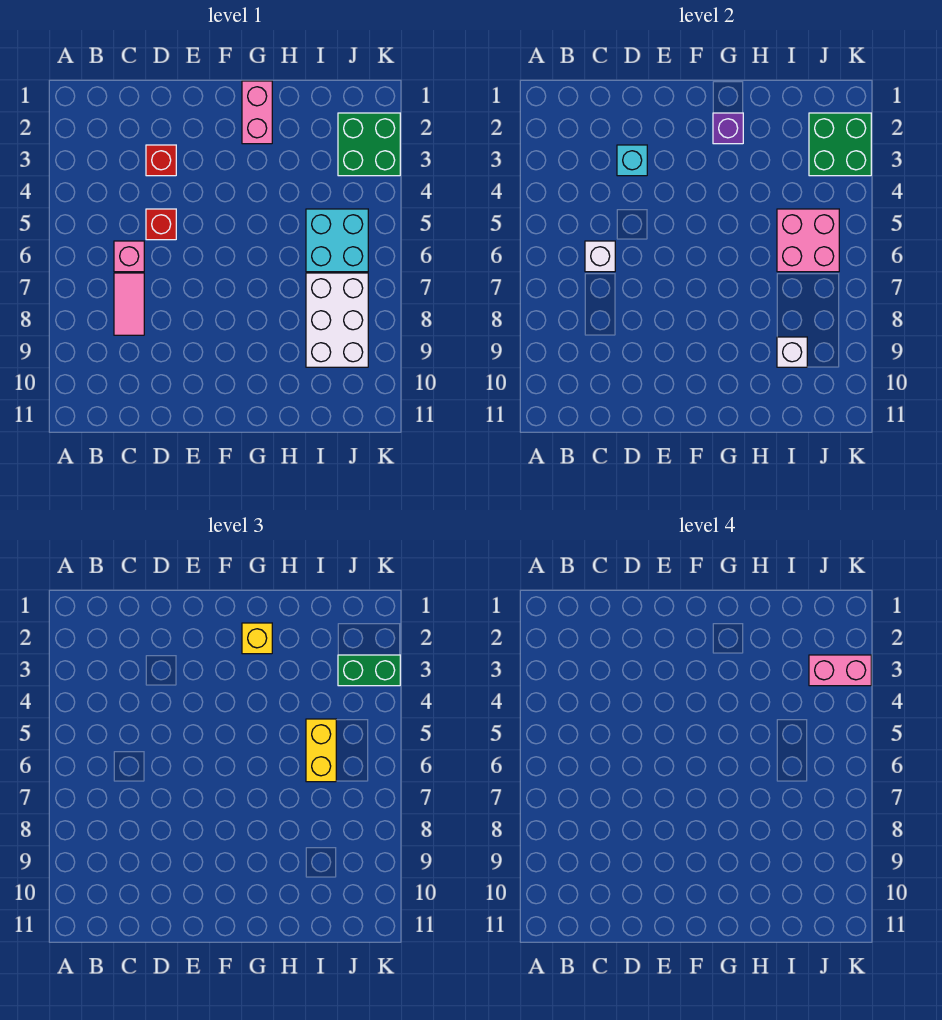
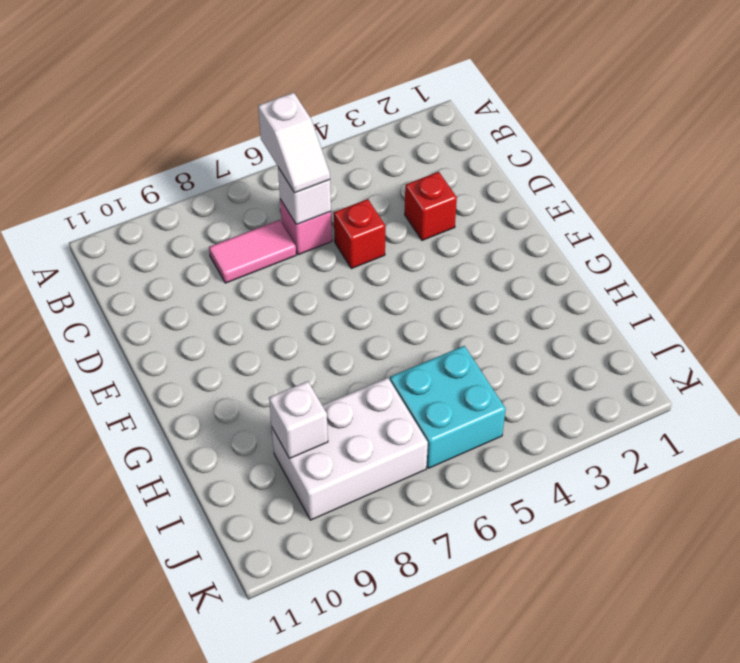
white slope B6:C6 level 3 top B -> none
none -> pink brick G1:G2 level 1
none -> green brick J2:K3 level 1
none -> cyan brick D3 level 2

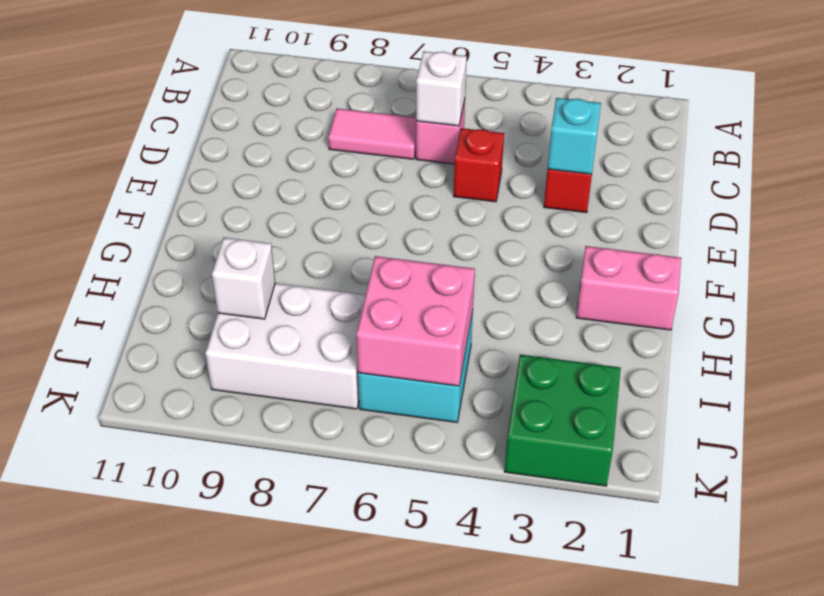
none -> purple brick G2 level 2
none -> green brick J2:K3 level 2
none -> yellow brick G2 level 3

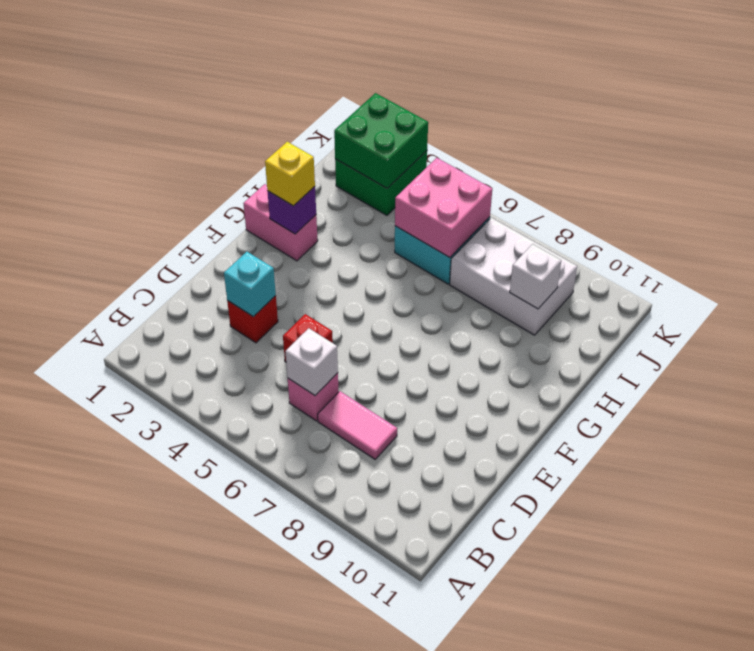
none -> yellow brick I5:I6 level 3
none -> green brick J3:K3 level 3
none -> pink brick J3:K3 level 4

